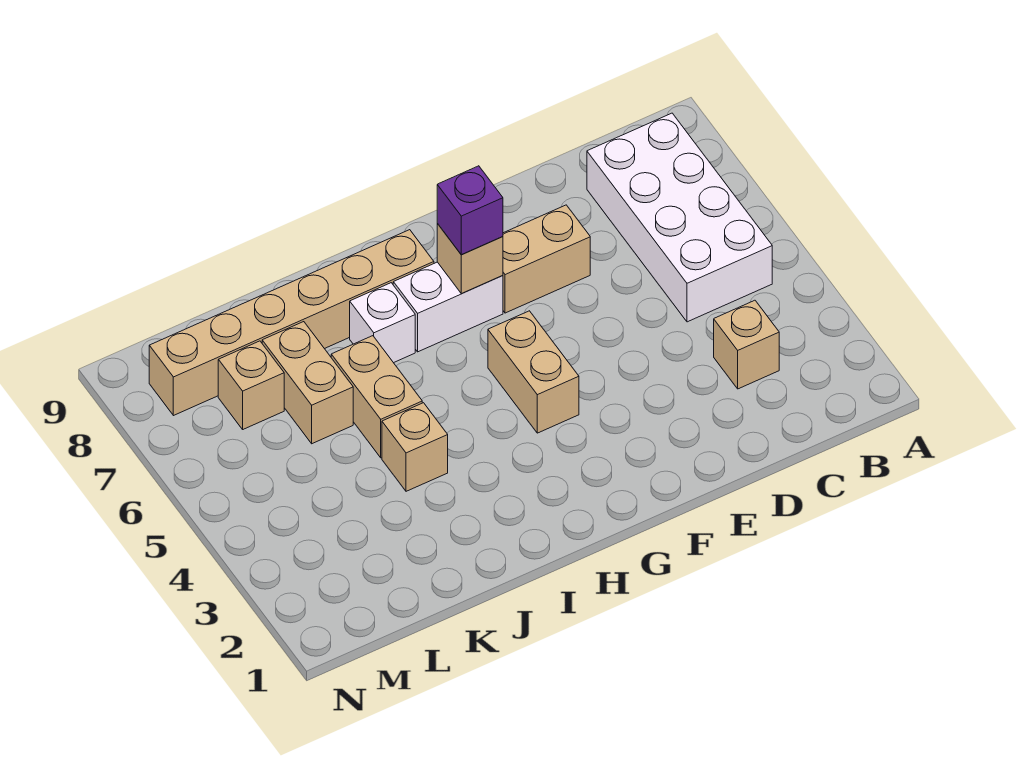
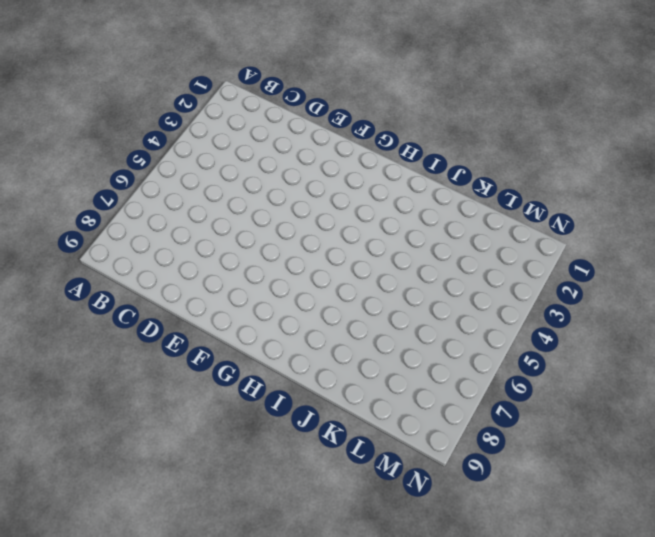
none -> white brick B5:C8 level 1
none -> tan brick C3 level 1
none -> tan brick E7:F7 level 1

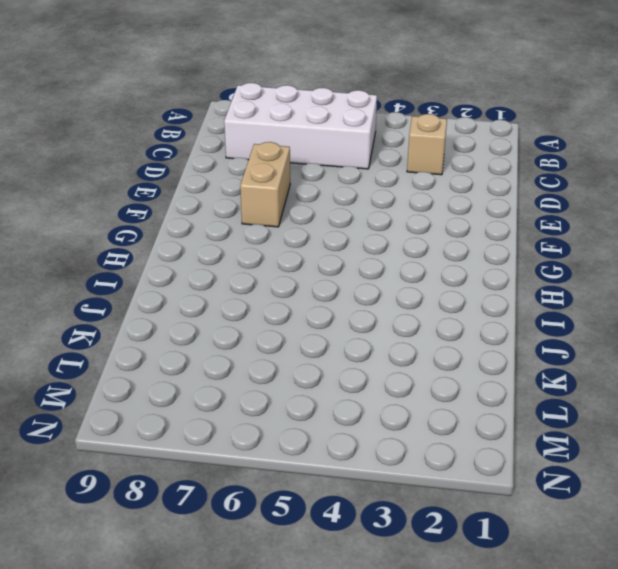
none -> tan brick G4:G5 level 1
none -> white brick G7:H7 level 1
none -> tan brick H8:M8 level 1

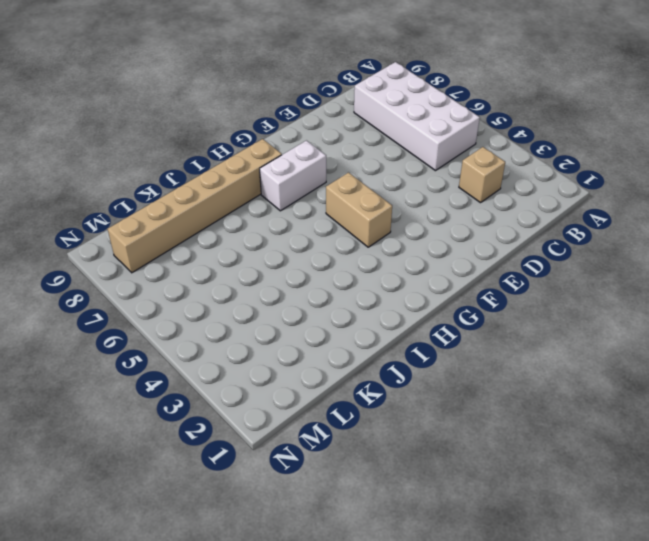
none -> tan brick E7:F7 level 1
none -> white brick I7 level 1
none -> tan brick J4 level 1

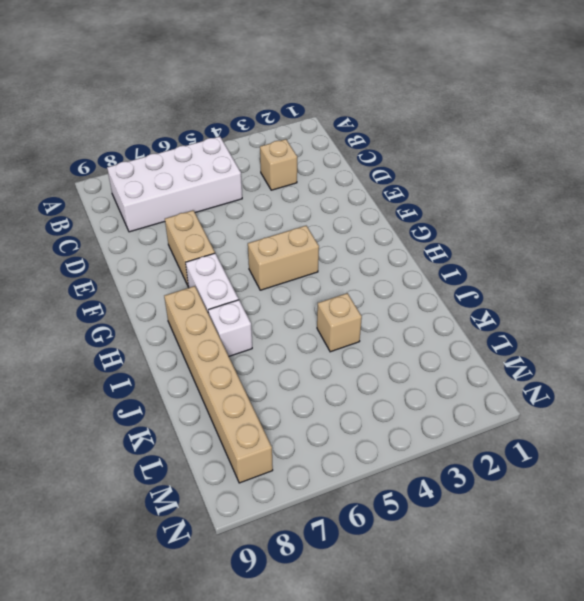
none -> tan brick J5:J6 level 1
none -> tan brick K6:K7 level 1
none -> tan brick L7 level 1

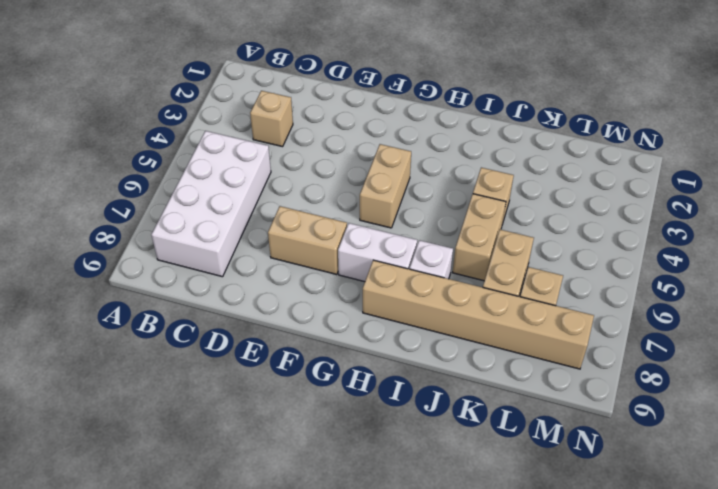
none -> tan brick G7 level 2
none -> purple brick G7 level 3

